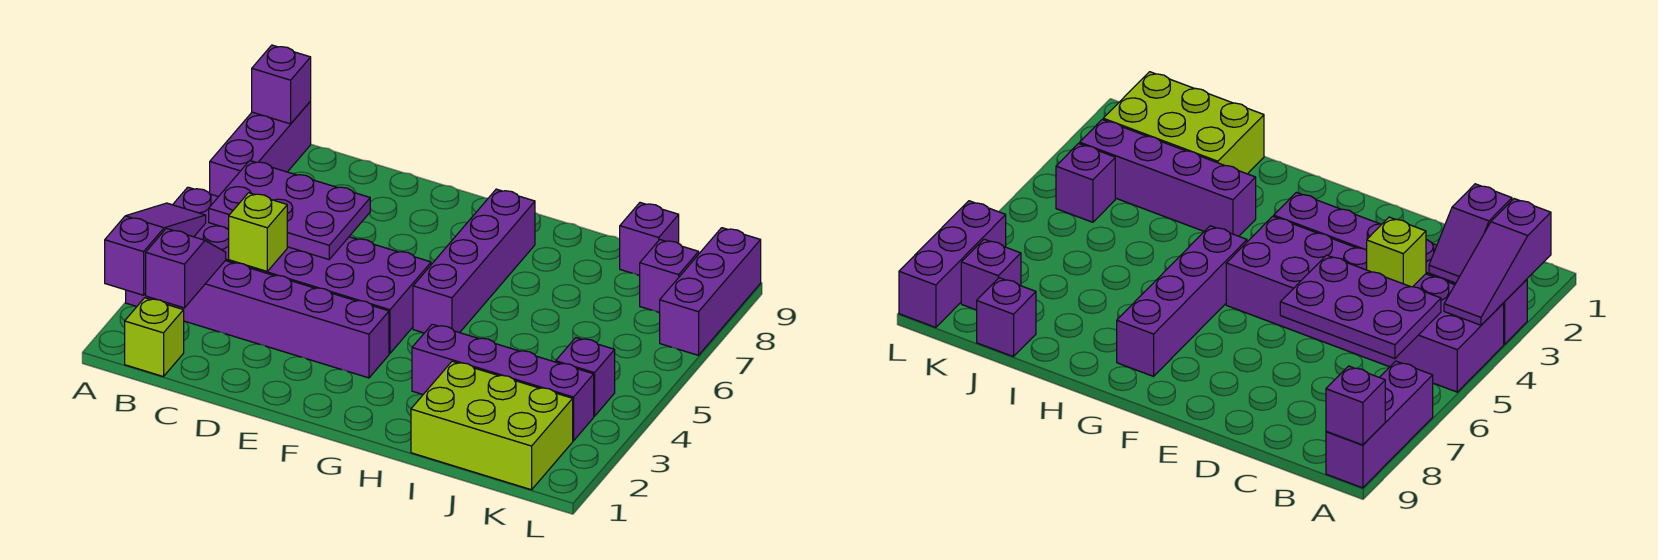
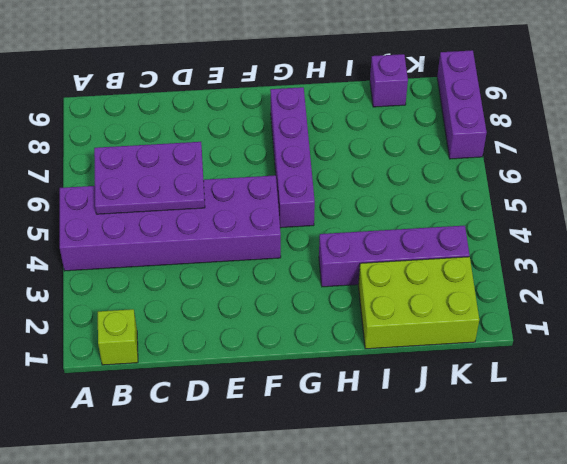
none -> purple brick A3:F3 level 1
none -> purple brick A7:A9 level 1
none -> purple brick K4 level 1

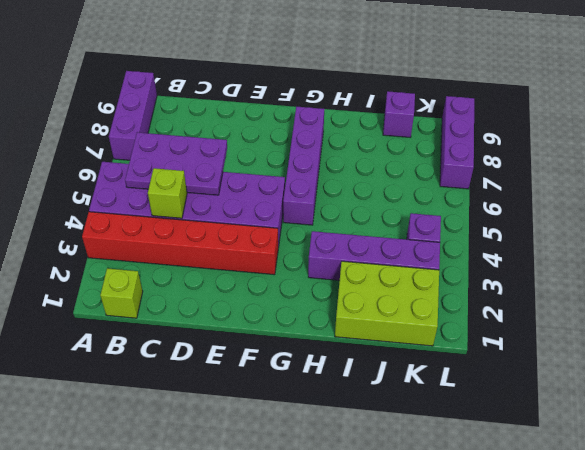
red brick A3:F3 level 1 -> purple brick A3:F3 level 1
none -> purple brick K8 level 1
none -> purple slope A2:A4 level 2 top 2
none -> purple brick A9 level 2

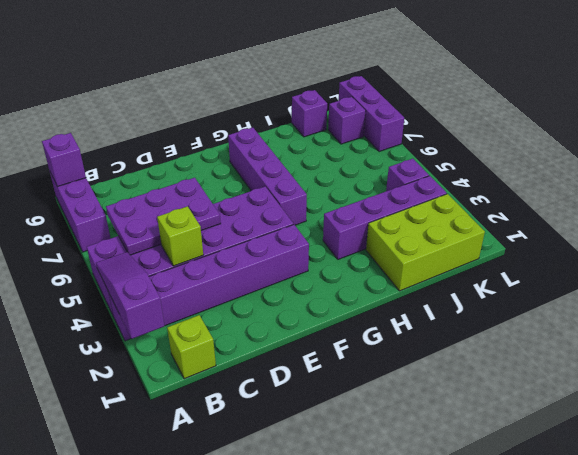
none -> purple slope B2:B3 level 2 top 2

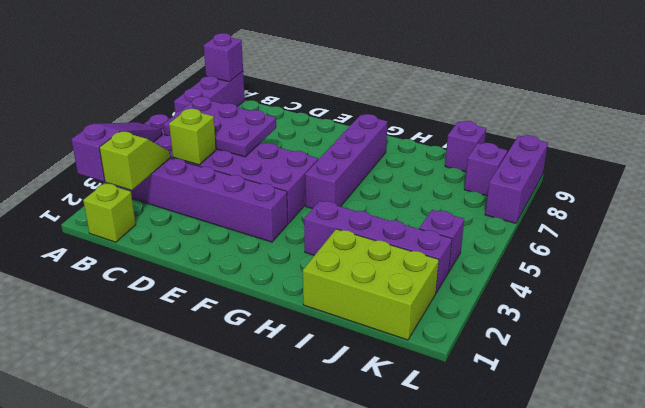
lime slope B2:B3 level 2 top 2 -> purple slope B2:B3 level 2 top 2

